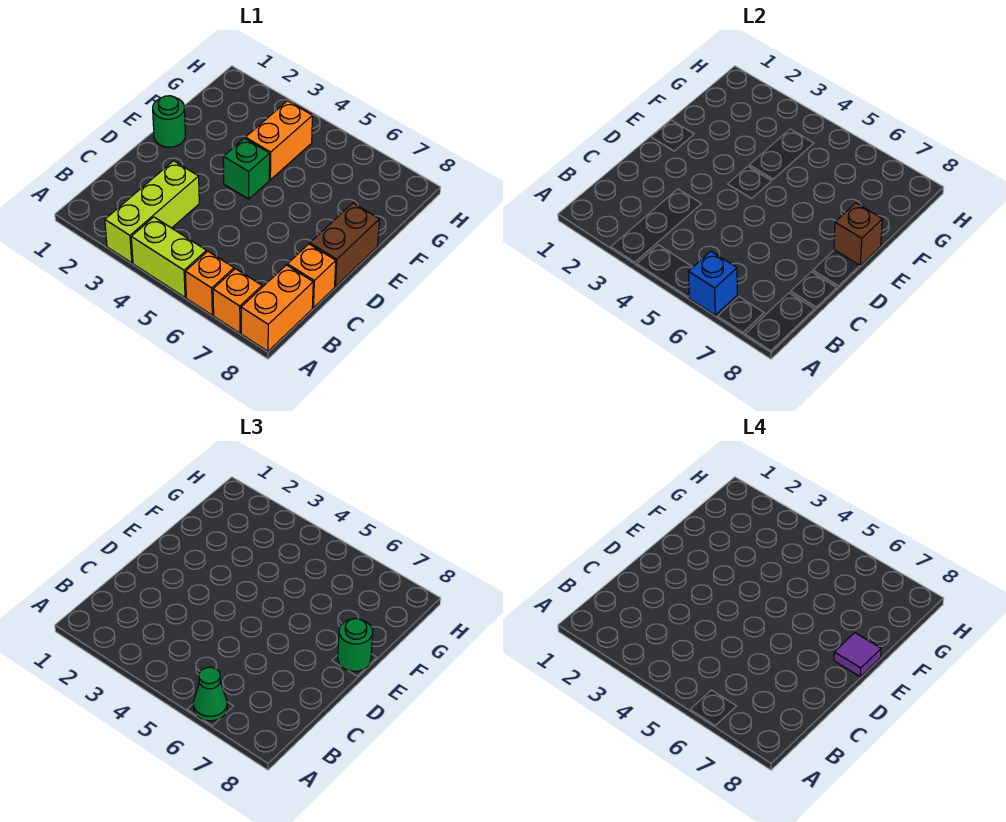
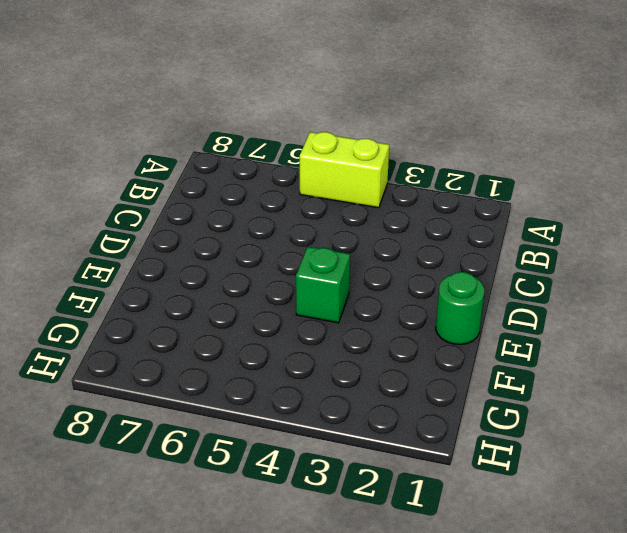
none -> lime brick A3:C3 level 1
none -> orange brick A6 level 1
none -> orange brick A7 level 1

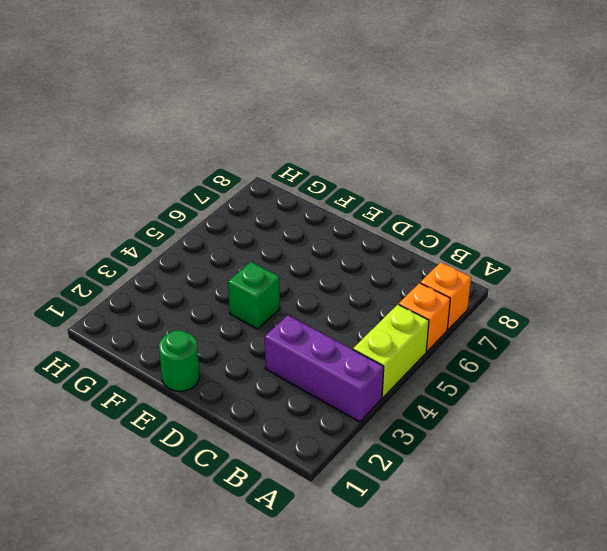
purple brick A3:C3 level 1 -> lime brick A3:C3 level 1
none -> orange brick A8:B8 level 1
none -> orange brick C8 level 1
none -> brown brick D8:E8 level 1

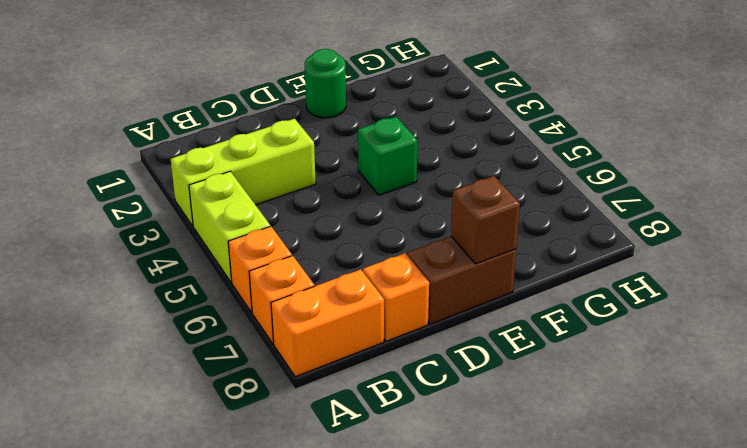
none -> orange brick F4:G4 level 1
none -> blue brick A6 level 2
none -> green cone A6 level 3

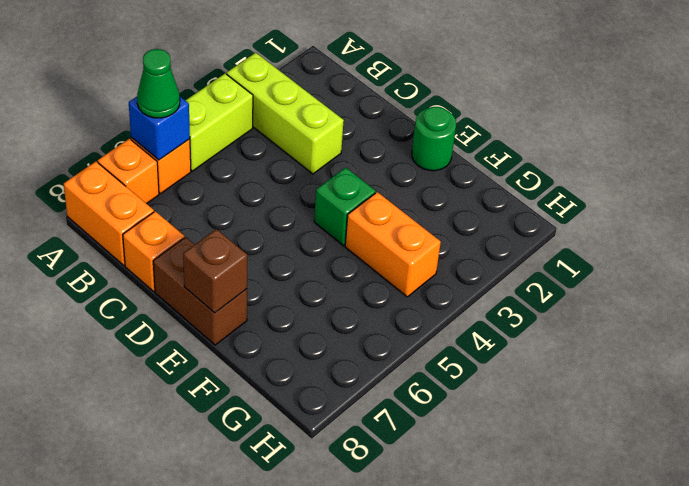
none -> green round brick E8 level 3
none -> purple tile E8 level 4

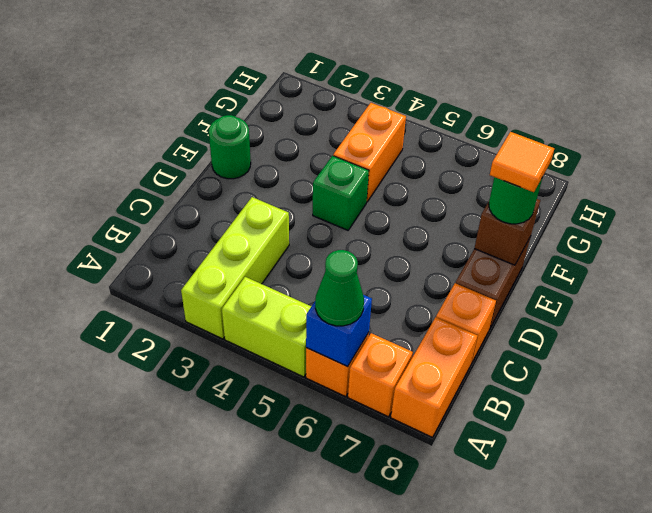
orange tile E8 level 4 -> purple tile E8 level 4

